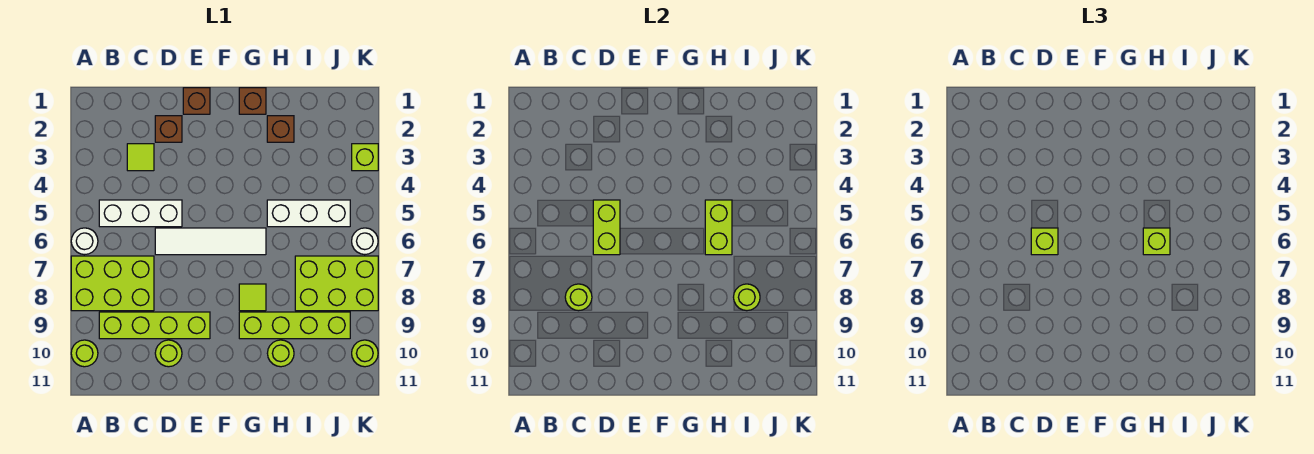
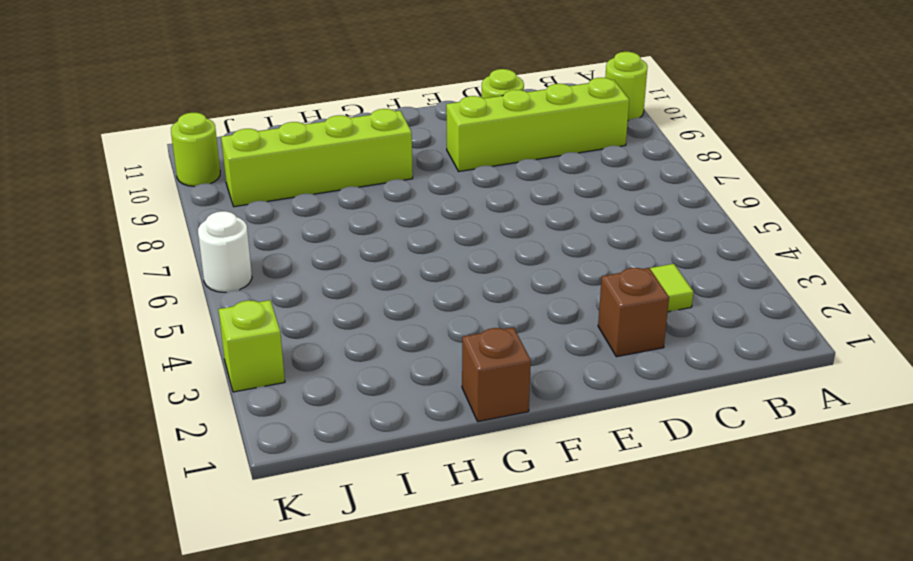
none -> white round brick A6 level 1
none -> lime brick A7:C8 level 1
none -> white brick B5:D5 level 1

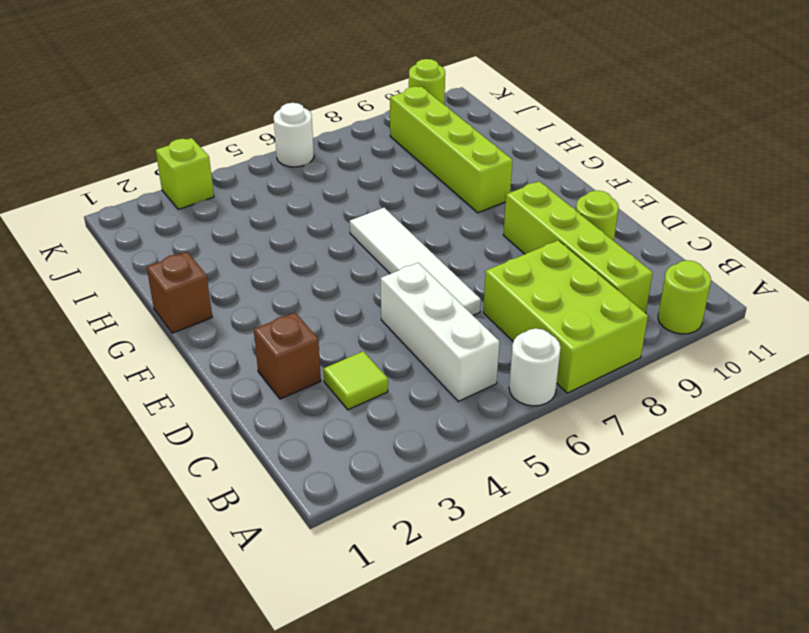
none -> brown brick E1 level 1
none -> lime tile G8 level 1
none -> brown brick H2 level 1

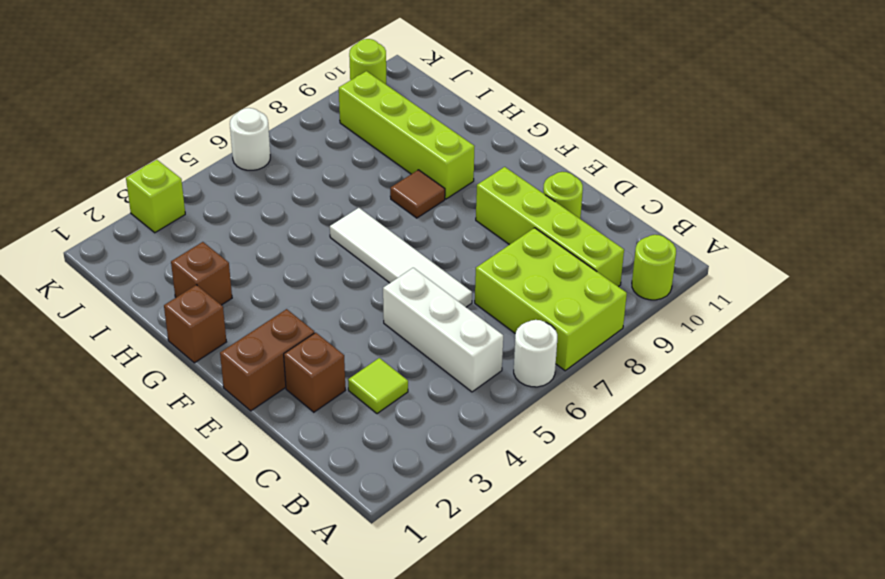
brown brick E1:E2 level 1 -> brown brick E1 level 1
brown tile G8 level 1 -> lime tile G8 level 1
none -> white brick H5:J5 level 1
none -> lime round brick H10 level 1
none -> lime brick I7:K8 level 1

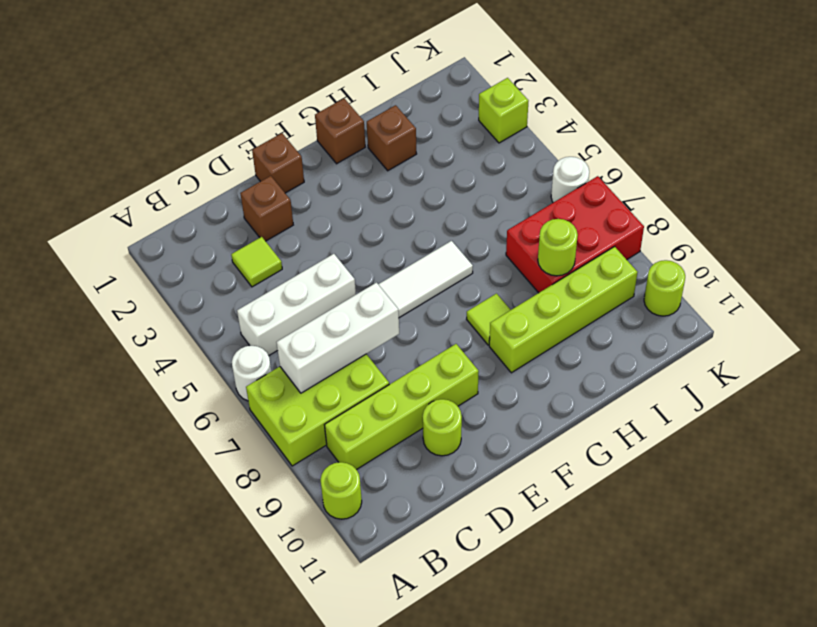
white brick B7:D7 level 2 -> white brick H5:J5 level 1
red brick I7:K8 level 1 -> lime brick I7:K8 level 1
none -> lime round brick H10 level 1
none -> lime round brick C8 level 2
none -> lime brick D5:D6 level 2

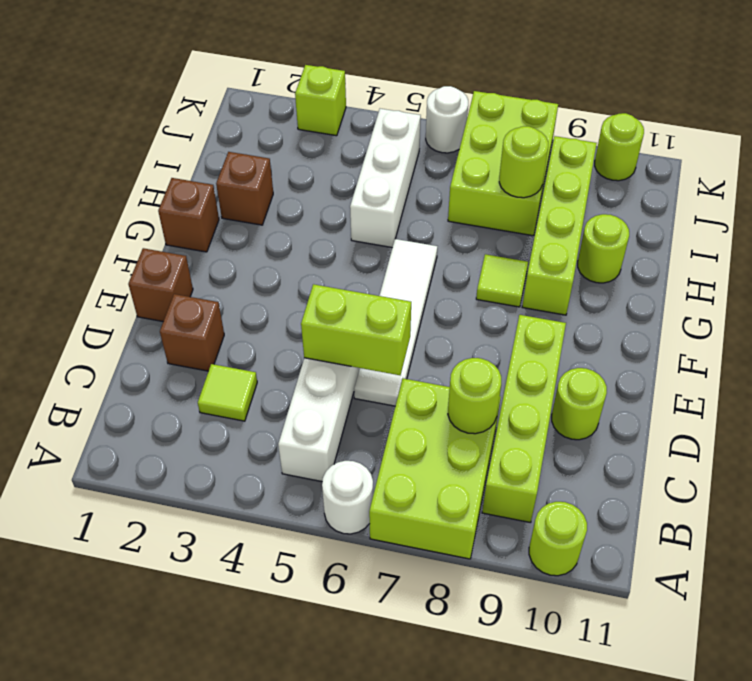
none -> lime brick H5:H6 level 2
none -> lime brick D6 level 3
none -> lime brick H6 level 3

